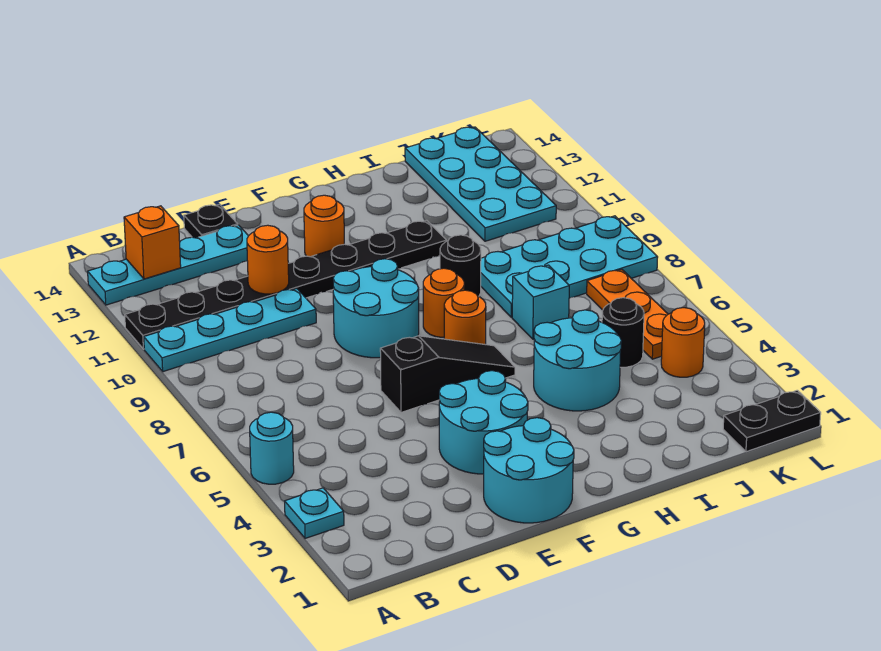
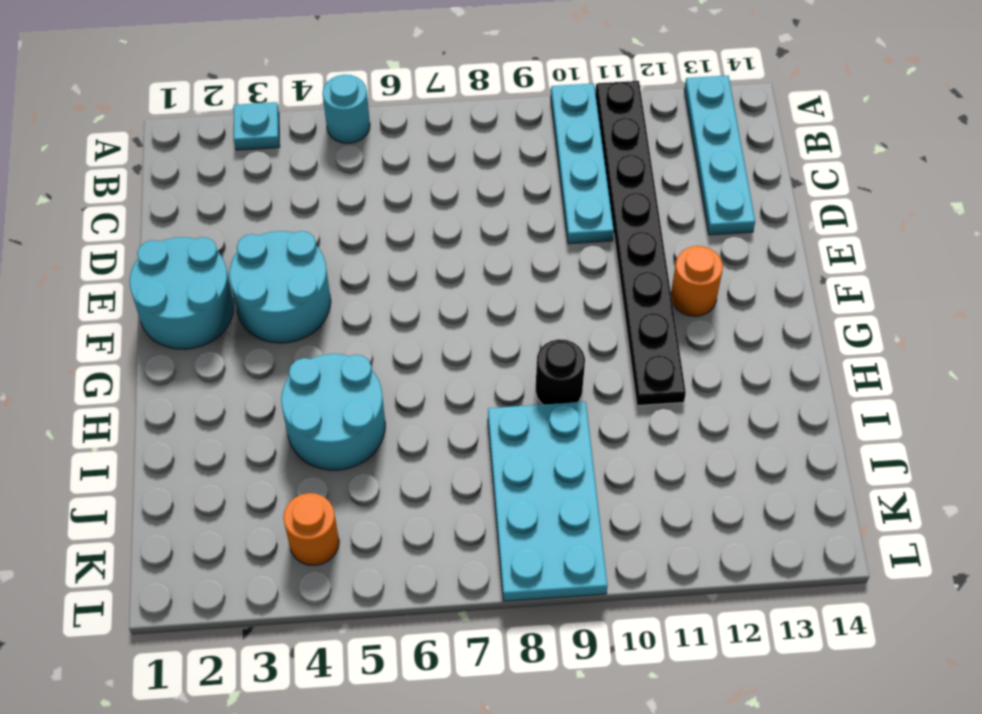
none -> black plate D14 level 1
none -> black slope E6:G6 level 1 top E
none -> cyan round brick E8:F9 level 1

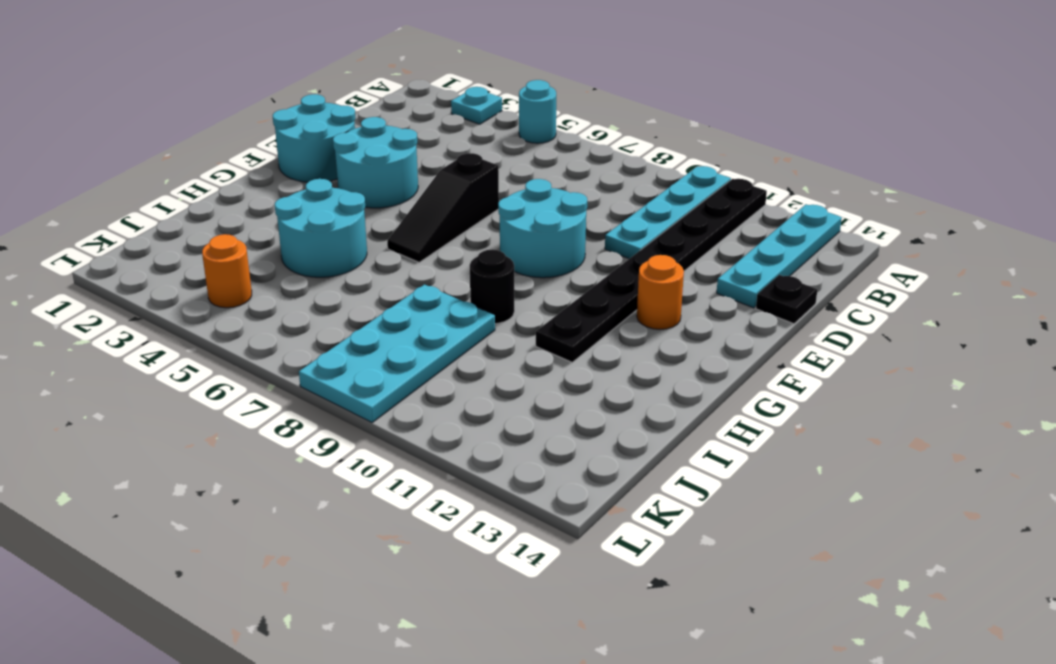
none -> orange round brick G7 level 1
none -> orange round brick G8 level 1
none -> cyan brick I7 level 1

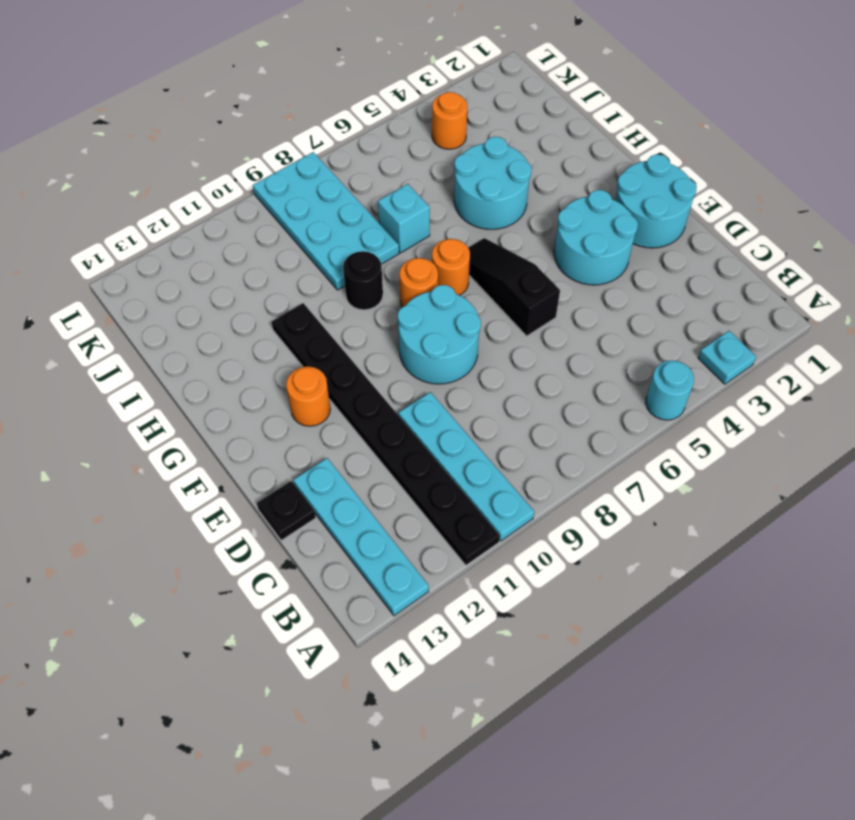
none -> black round brick J5 level 1
none -> cyan plate J11:K14 level 1
none -> black plate K1:L1 level 1

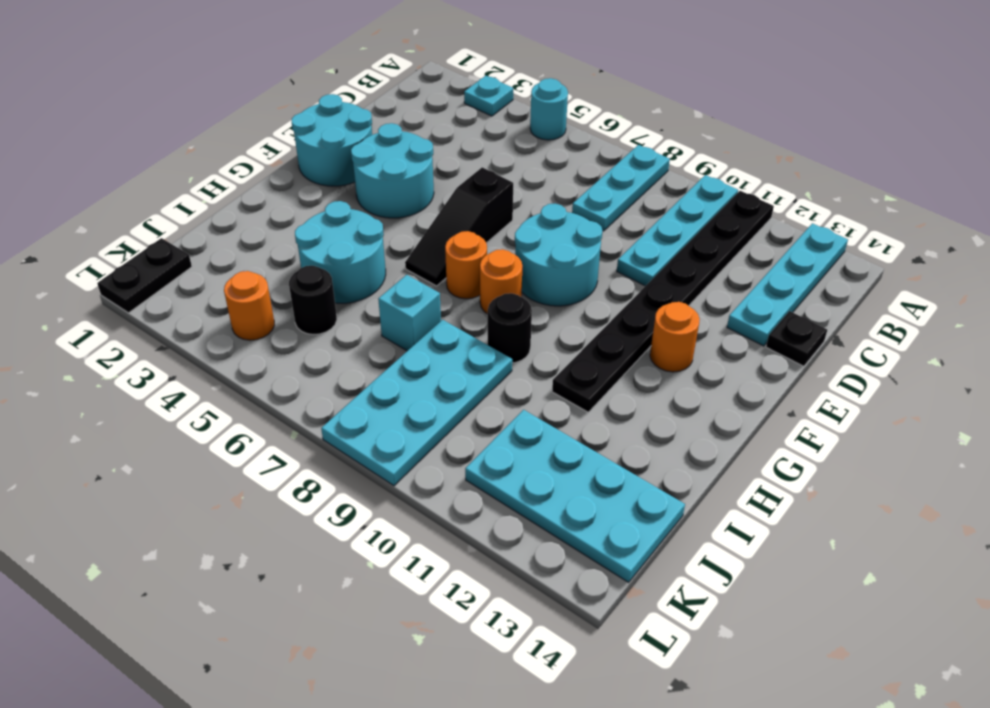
cyan plate A8:C8 level 1 -> none
none -> orange plate K5:K7 level 1
none -> orange brick B13 level 2
none -> orange round brick D11 level 2

